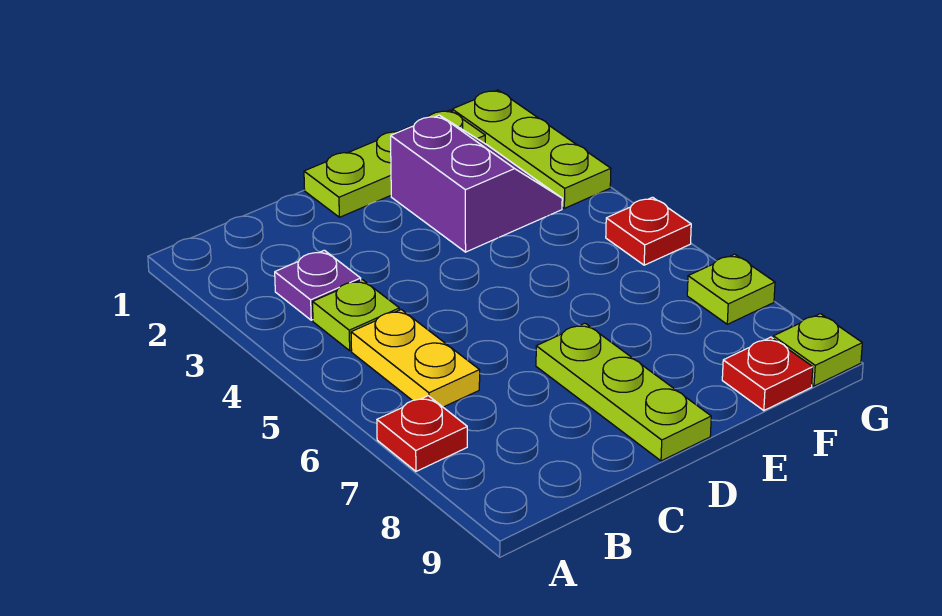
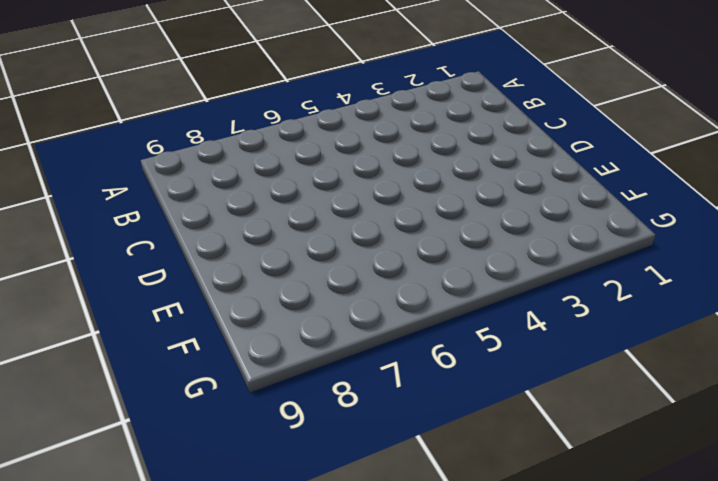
none -> red plate A7 level 1
none -> purple plate B3 level 1
none -> lime plate B4 level 1

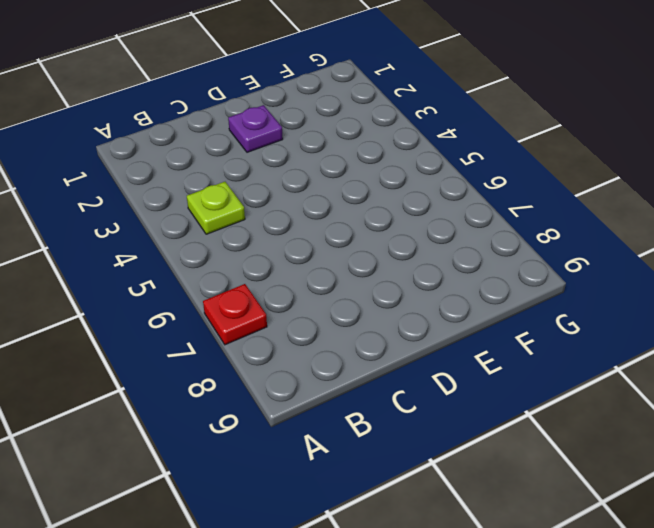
purple plate D2 level 1 -> purple plate B3 level 1
none -> yellow plate B5:B6 level 1
none -> lime plate D1:F1 level 1
none -> lime plate D7:D9 level 1

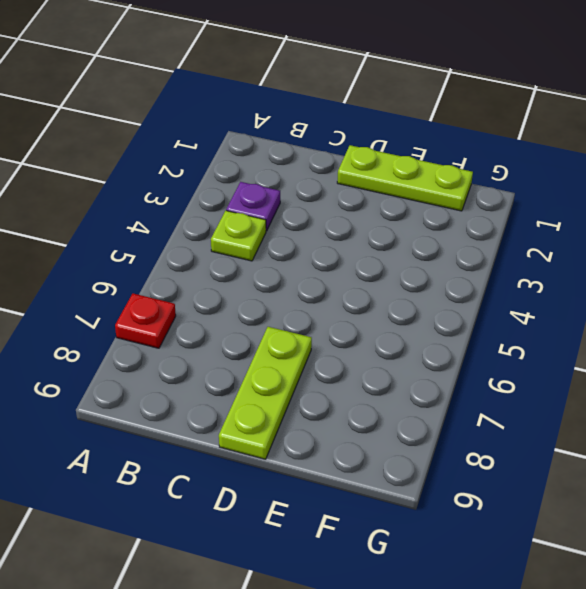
none -> yellow plate B5:B6 level 1
none -> purple slope E2:F3 level 1 top E
none -> red plate F9 level 1

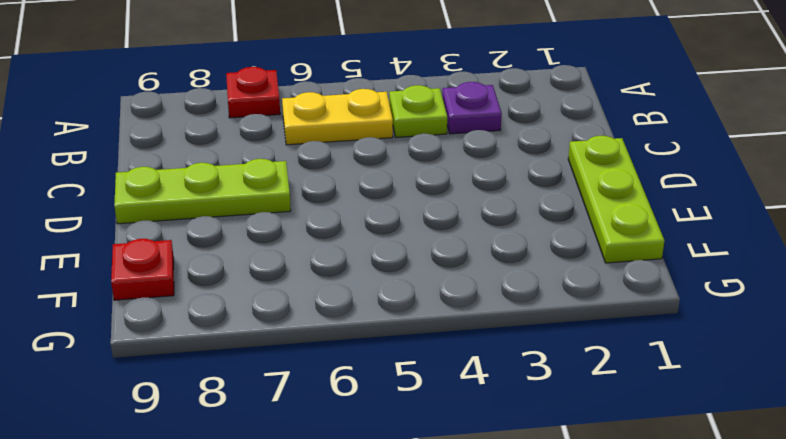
none -> purple slope E2:F3 level 1 top E
none -> lime plate G1:G3 level 1
none -> red plate G5 level 1

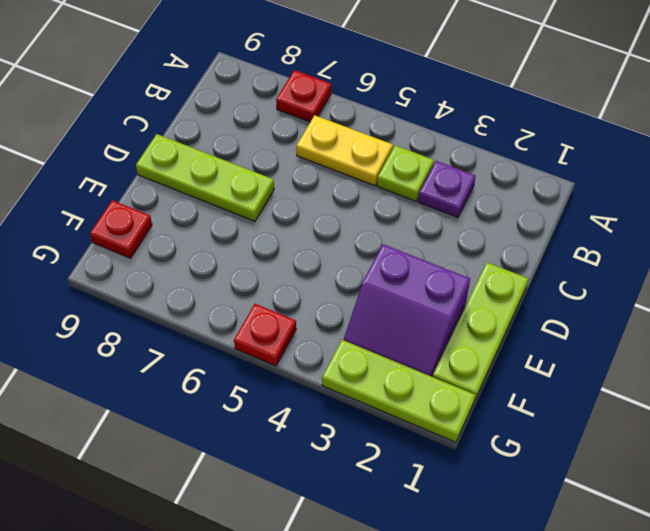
none -> lime plate G7 level 1
none -> lime plate G9 level 1

